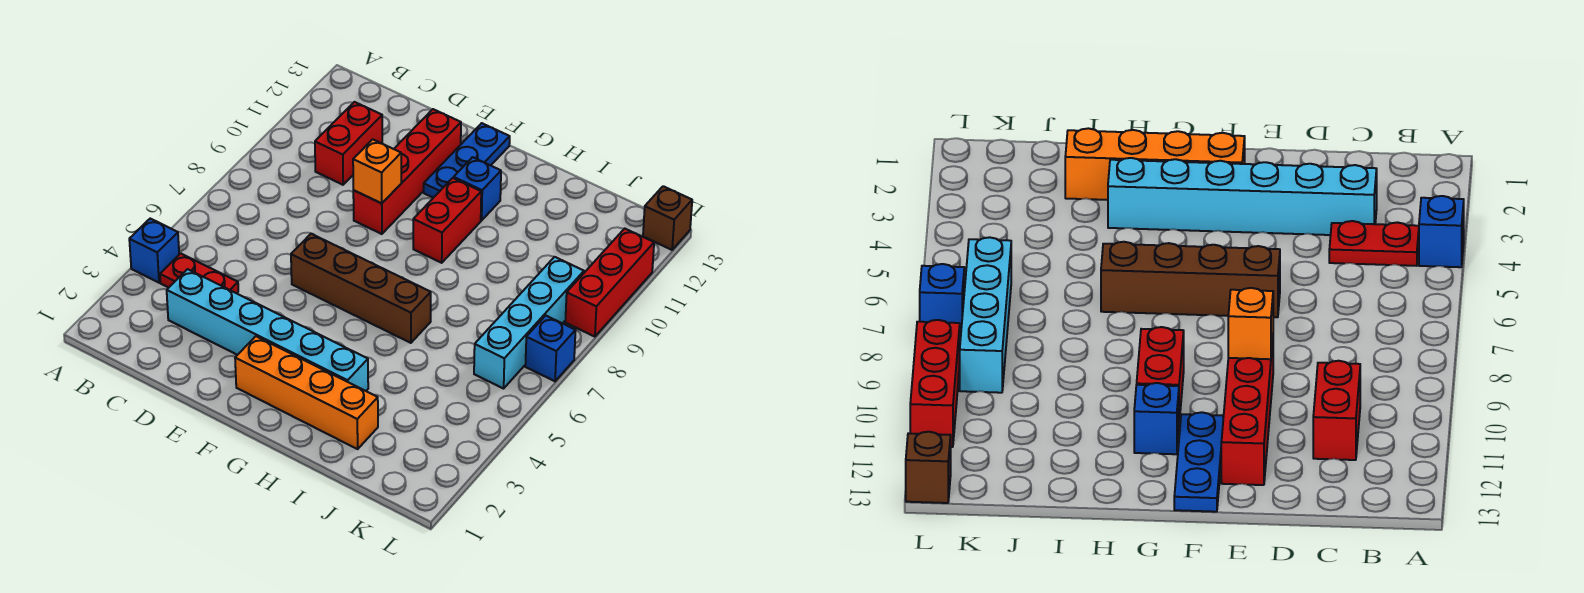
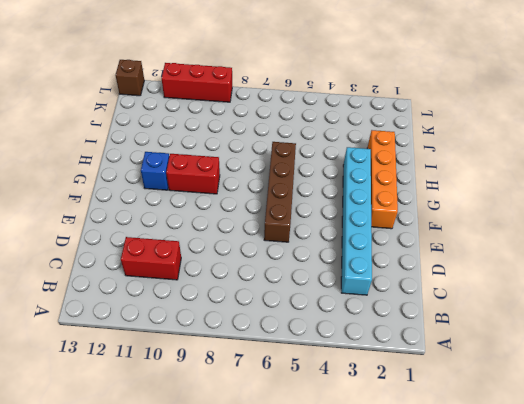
none -> blue brick A4 level 1
none -> red plate B4:C4 level 1
none -> red brick E9:E12 level 1

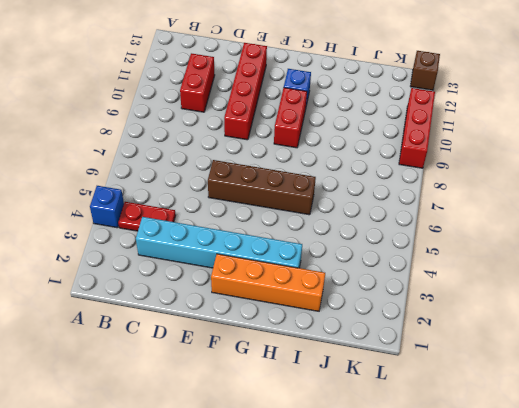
none -> blue plate F11:F13 level 1
none -> cyan brick K6:K9 level 1
none -> blue brick L7 level 1

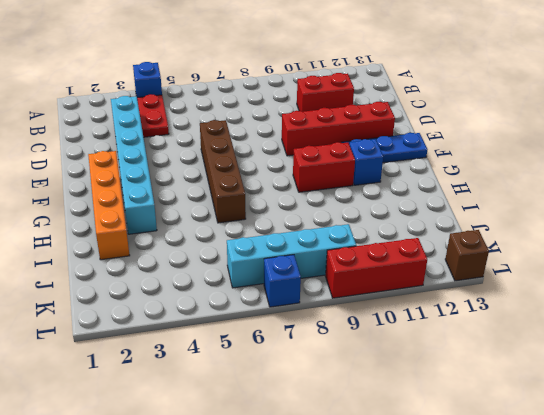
none -> orange brick E9 level 2

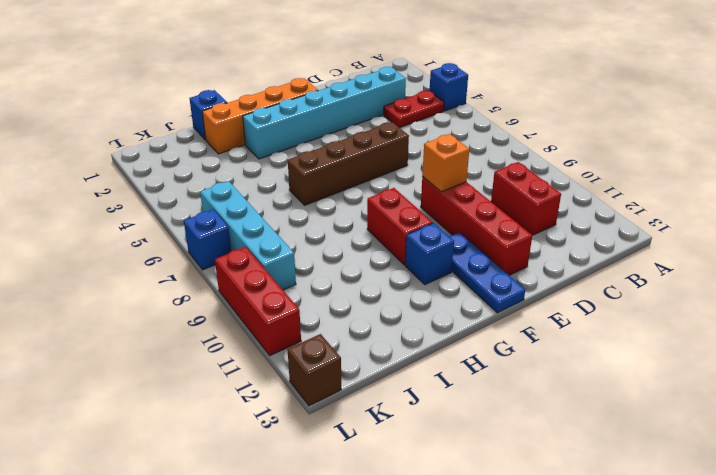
blue brick I1 level 1 -> none

